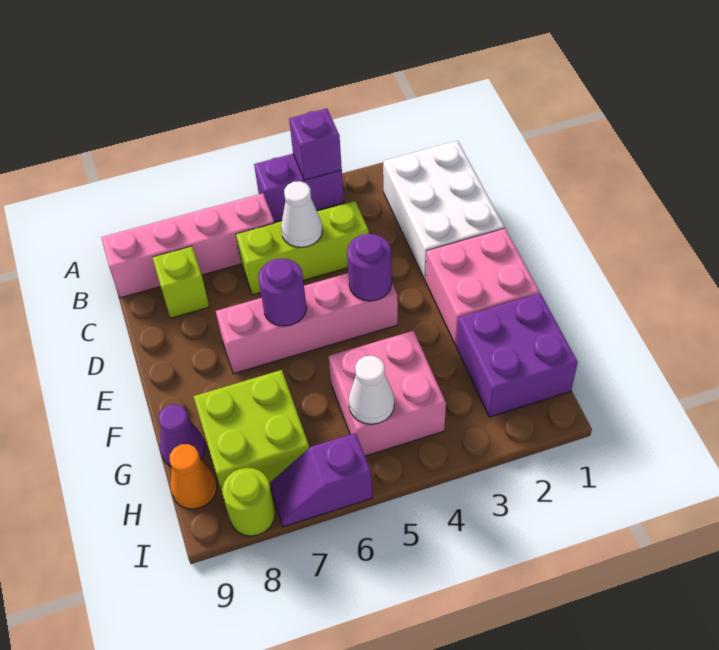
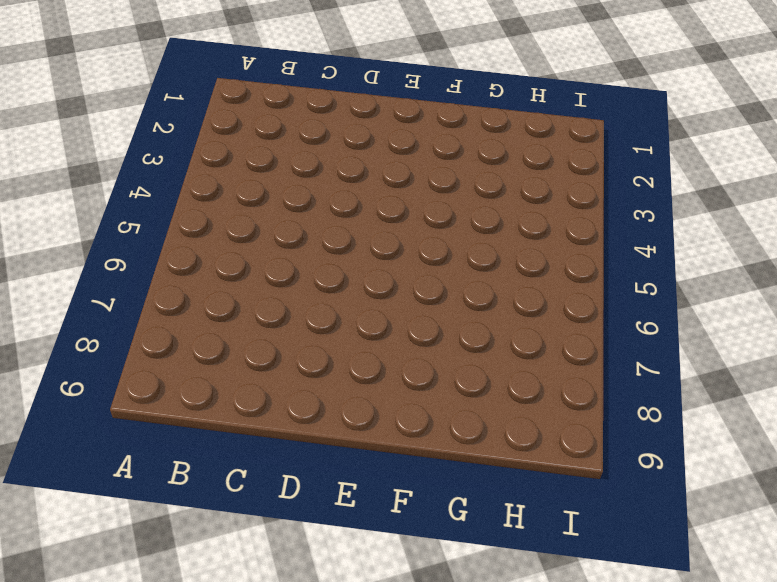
none -> purple brick A4:A5 level 1
none -> white brick B1:D2 level 1
none -> pink brick B6:B9 level 1

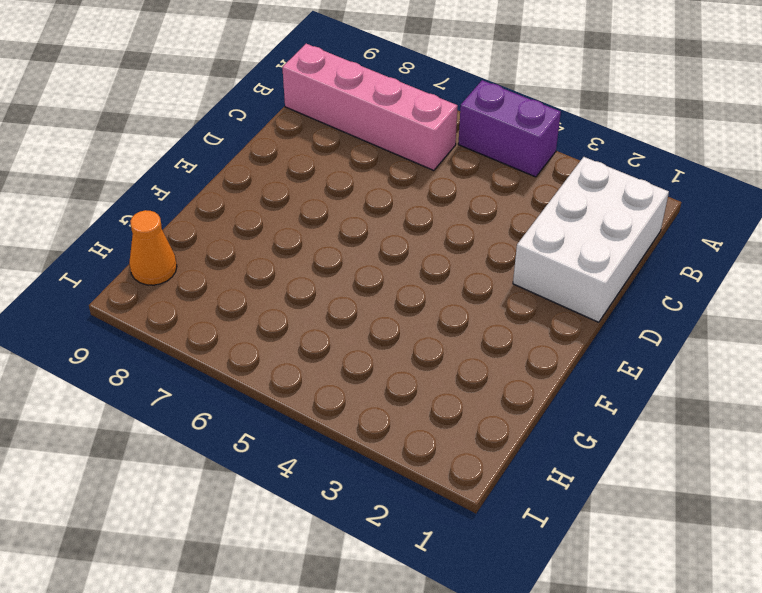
none -> lime brick C4:C6 level 1
none -> lime brick C8 level 1
none -> pink brick E1:F2 level 1

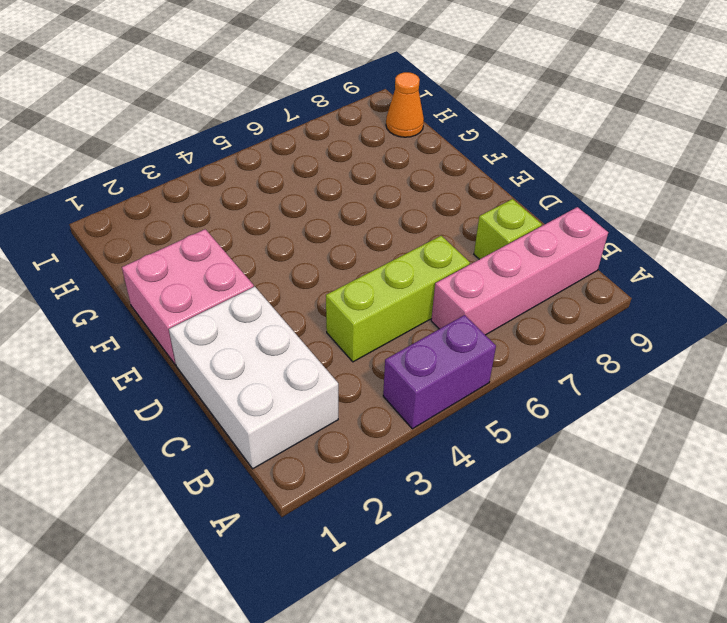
none -> pink brick E4:E7 level 1
none -> purple brick G1:H2 level 1
none -> pink brick G4:H5 level 1

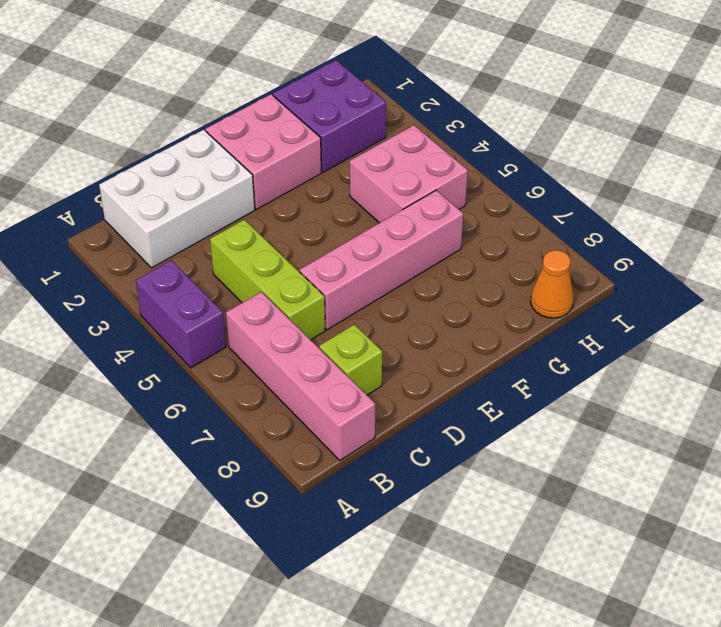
pink brick D6:G6 level 1 -> pink brick E4:E7 level 1
none -> lime brick G7:H8 level 1
none -> purple cone G9 level 1
none -> purple slope I6:I7 level 1 top 6

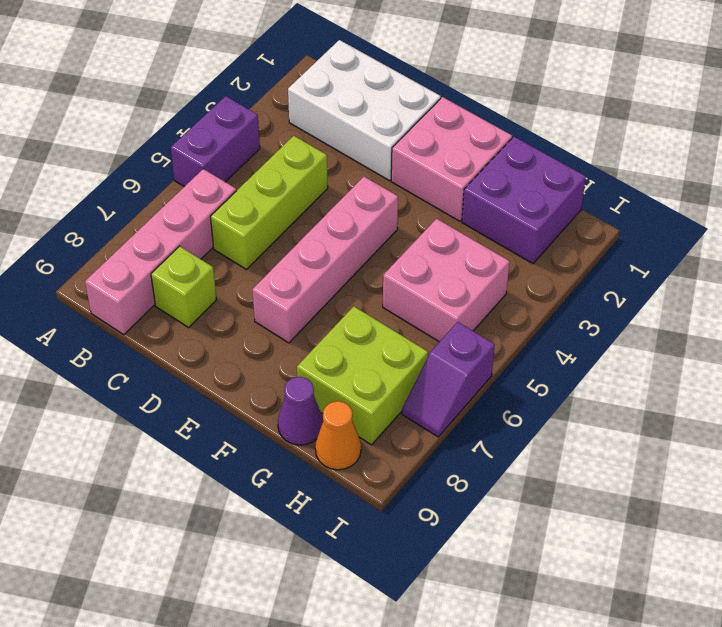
none -> lime round brick I8 level 1
none -> purple brick A4 level 2
none -> white cone C5 level 2

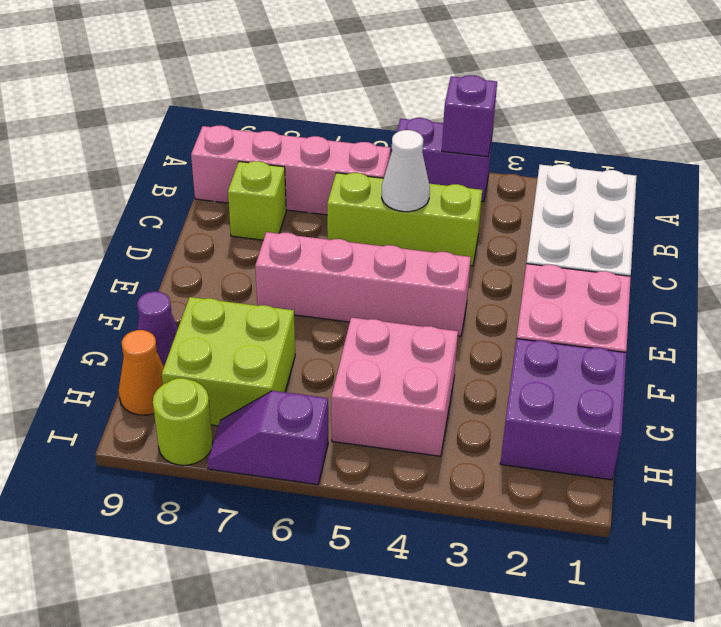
none -> purple round brick E4 level 2
none -> purple round brick E6 level 2
none -> white cone H5 level 2

